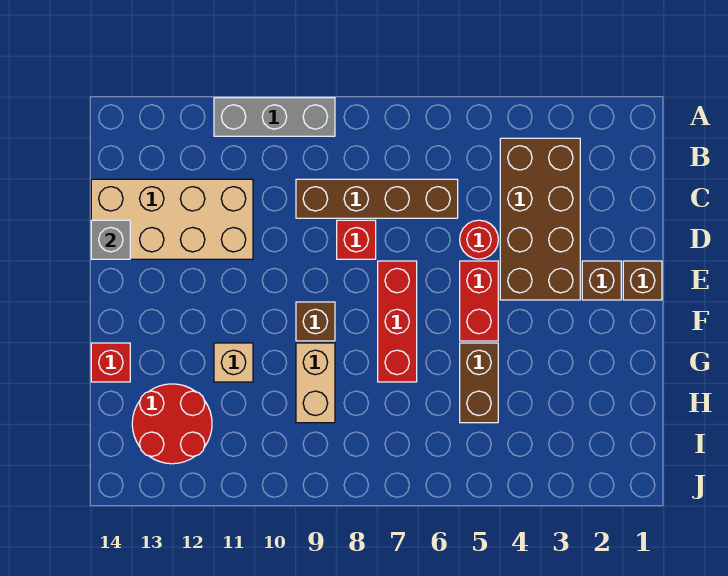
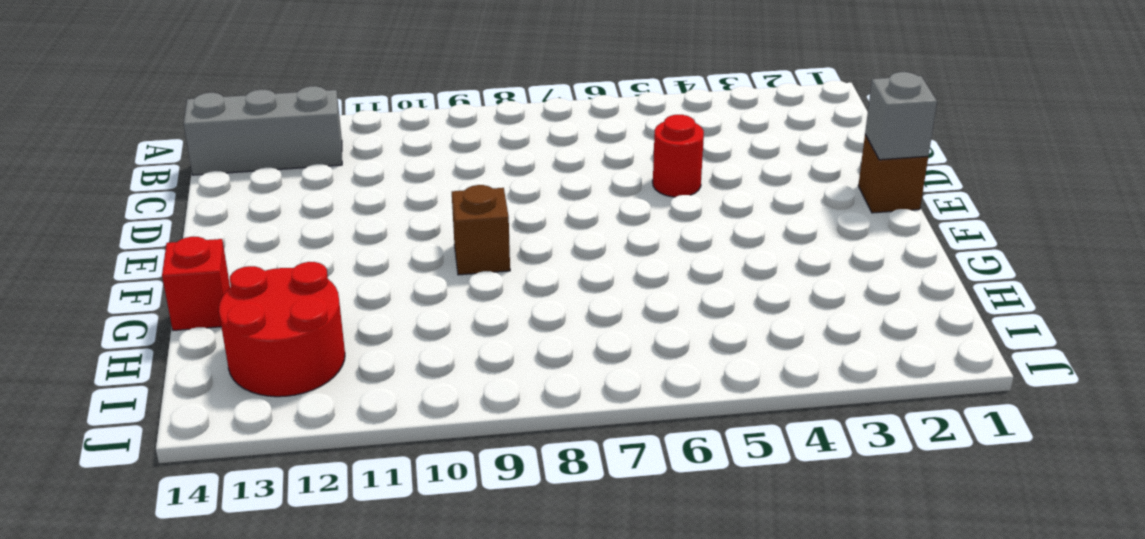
grey brick B12:B14 level 1 -> grey brick A9:A11 level 1
grey brick E1 level 2 -> grey brick D14 level 2
none -> brown brick B3:E4 level 1
none -> brown brick C6:C9 level 1
none -> tan brick C11:D14 level 1

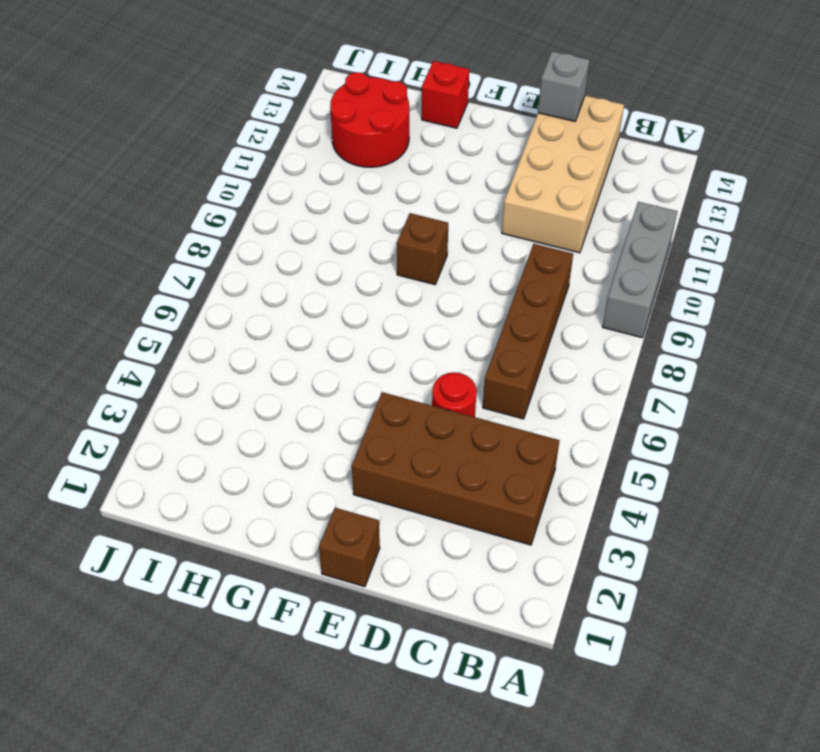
none -> red brick D8 level 1
none -> brown brick E2 level 1
none -> red brick E5:F5 level 1

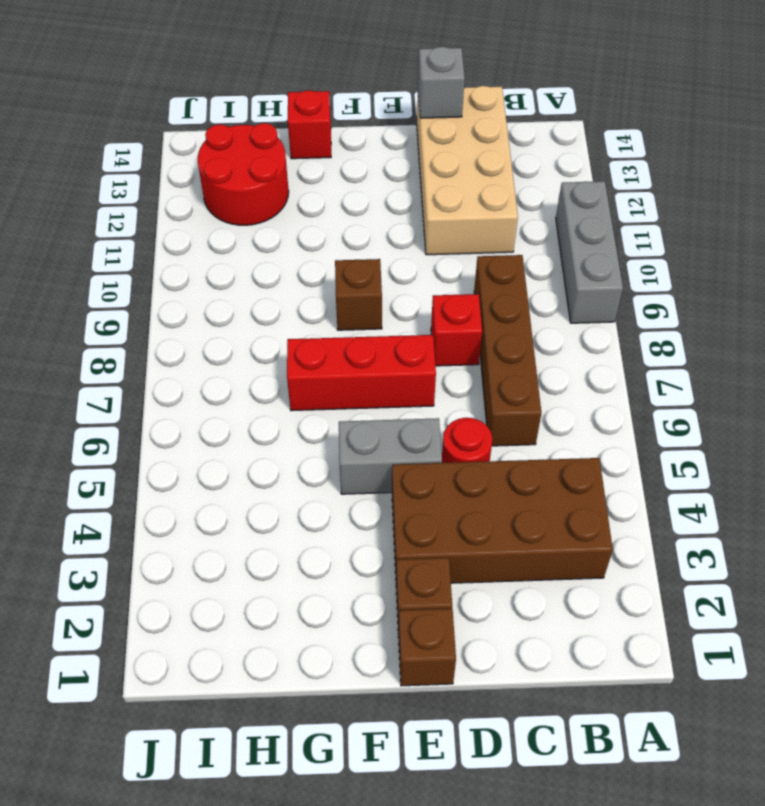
grey brick E5:F5 level 1 -> red brick E5:F5 level 1
none -> brown brick G5:H5 level 1
none -> tan brick G9:H9 level 1
none -> tan brick G11 level 1

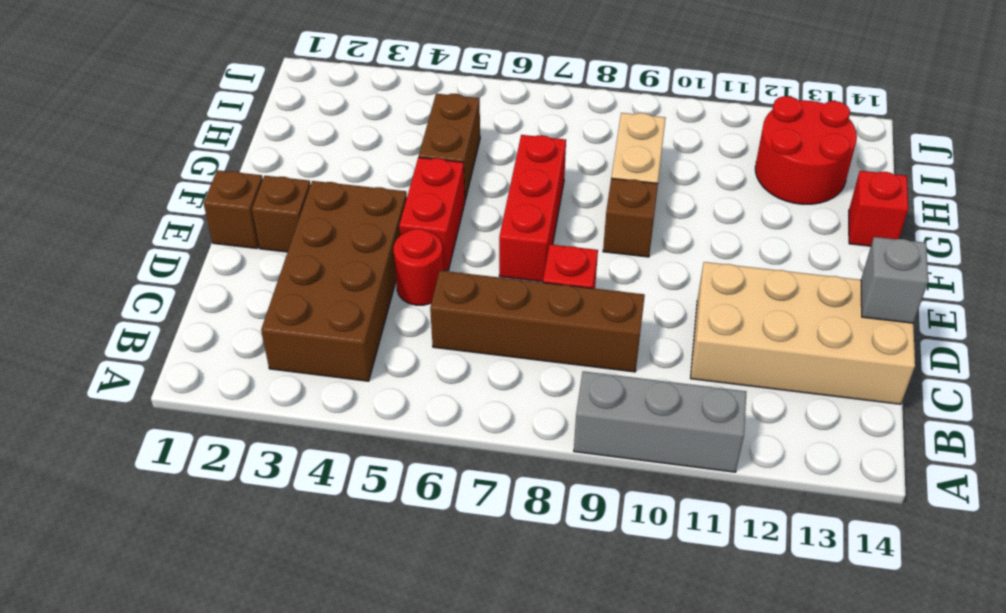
none -> tan brick G11 level 1

